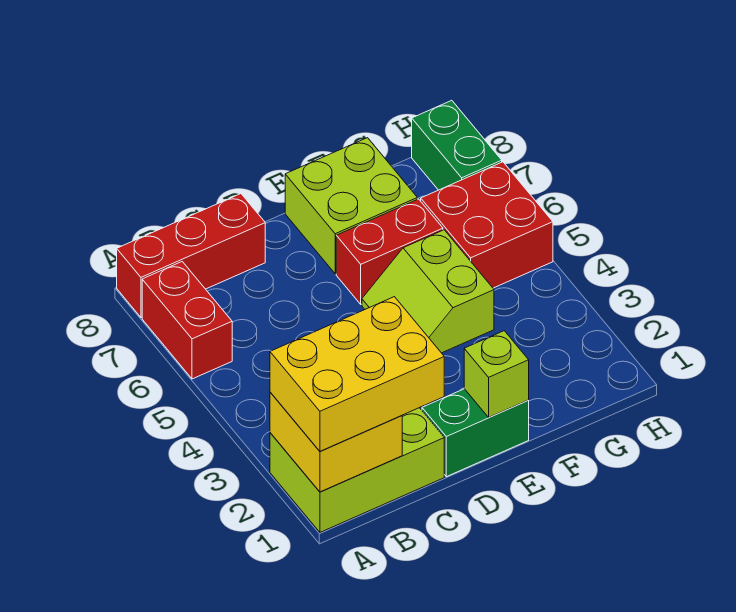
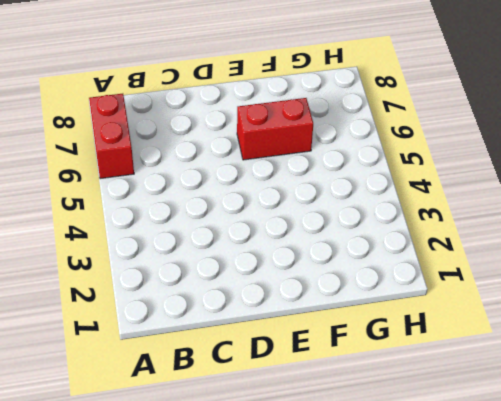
none -> lime brick A1:C2 level 1
none -> red brick A8:C8 level 1
none -> green brick D1:E1 level 1

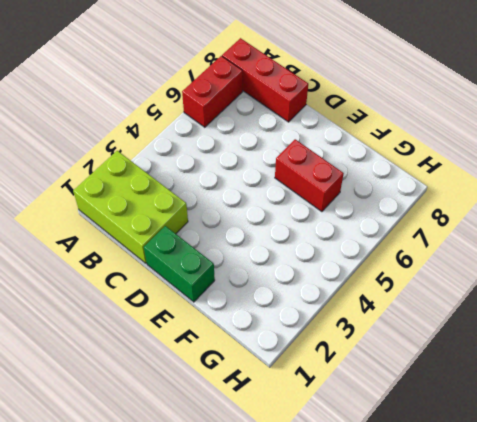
none -> lime slope E4:F5 level 1 top F
none -> lime brick E7:F8 level 1
none -> red brick G5:H6 level 1

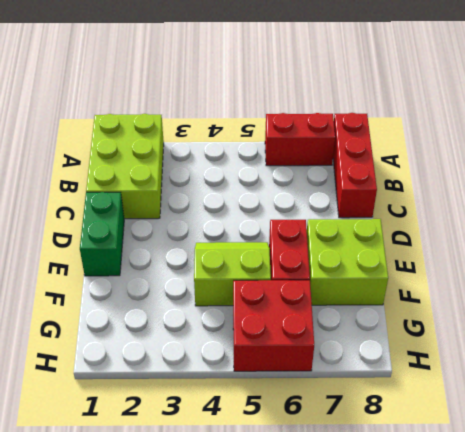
none -> green brick H7:H8 level 1
none -> yellow brick A1:B2 level 2
none -> lime brick E1 level 2

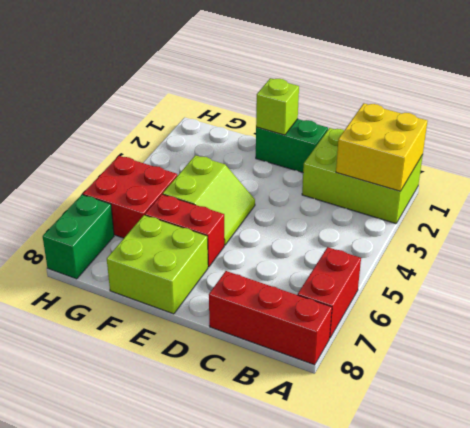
none -> yellow brick A1:C2 level 3

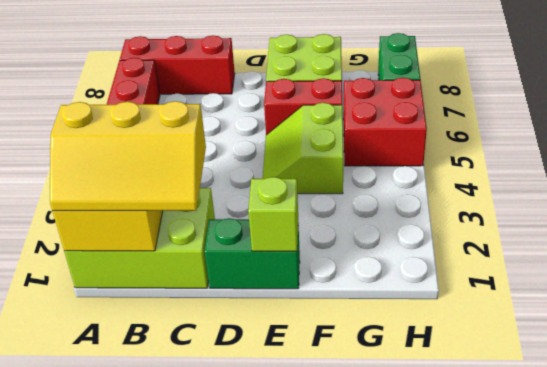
yellow slope A1:C2 level 3 top 2 -> yellow brick A1:C2 level 3

